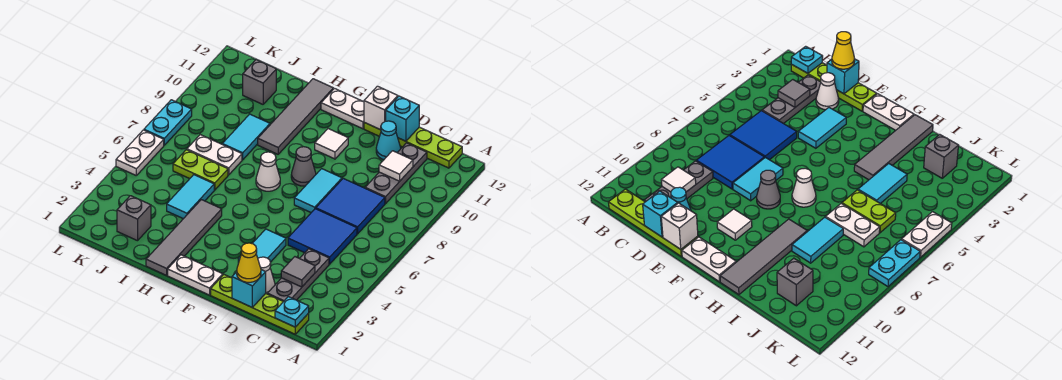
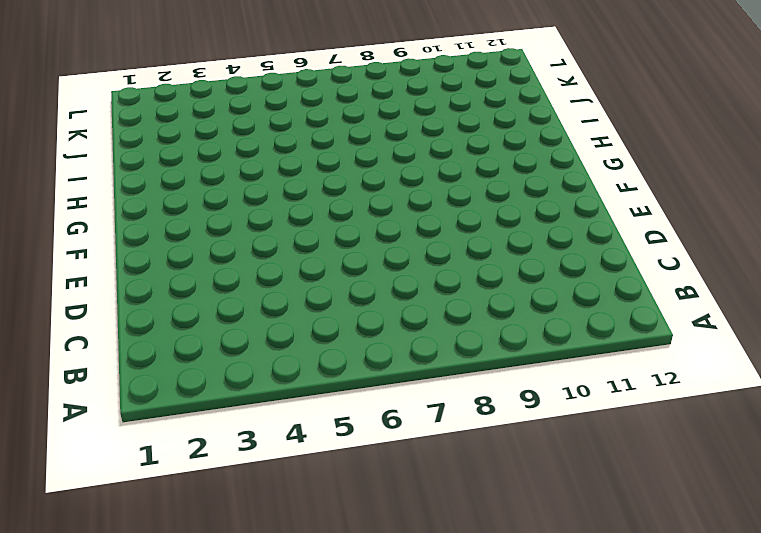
none -> lime plate B1:E1 level 1
none -> lime plate B12:E12 level 1
none -> grey plate C2:C4 level 1
none -> blue tile C5:D6 level 1

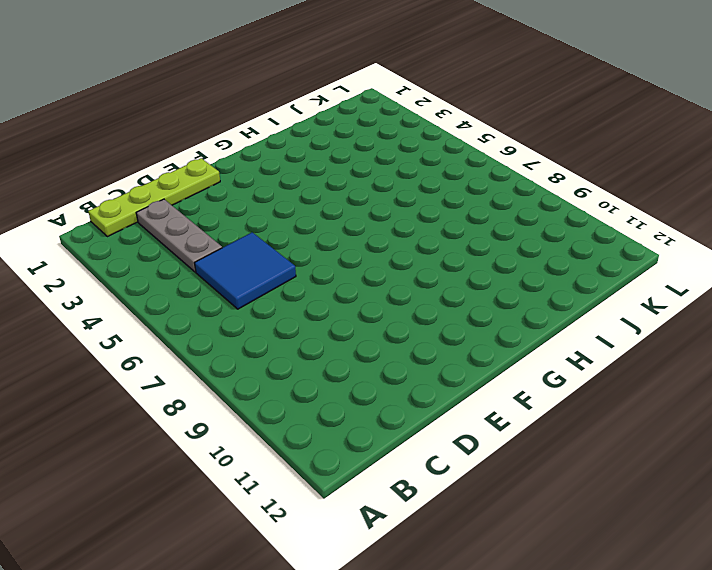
none -> lime plate B12:E12 level 1
none -> blue tile C7:D8 level 1
none -> grey plate C9:C11 level 1
none -> white cone D2 level 1

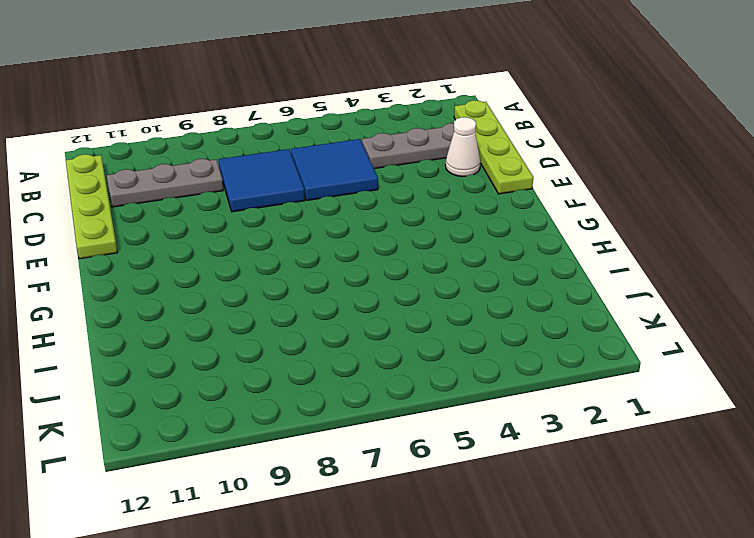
none -> cyan cone D11 level 1
none -> cyan tile E3:E4 level 1
none -> cyan tile E7:E8 level 1
none -> white plate F1:G1 level 1

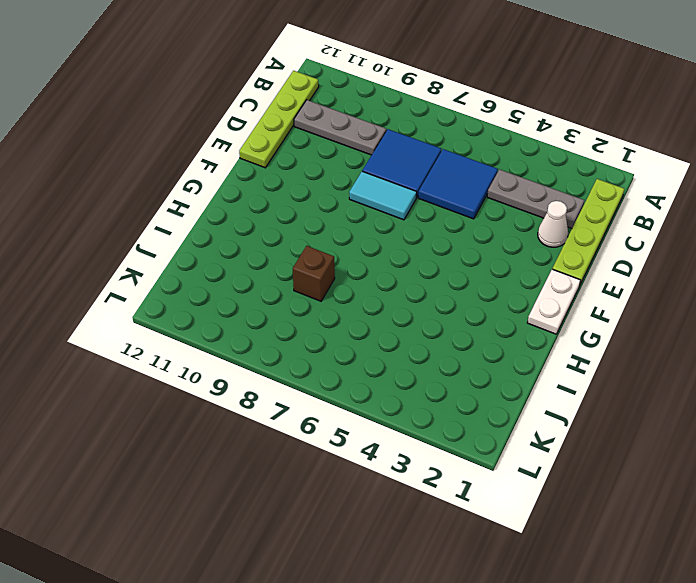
brown brick I8 level 1 -> cyan tile I8:I9 level 1
none -> cyan cone D11 level 1
none -> cyan tile E3:E4 level 1
none -> grey cone F8 level 1
none -> white tile F10 level 1

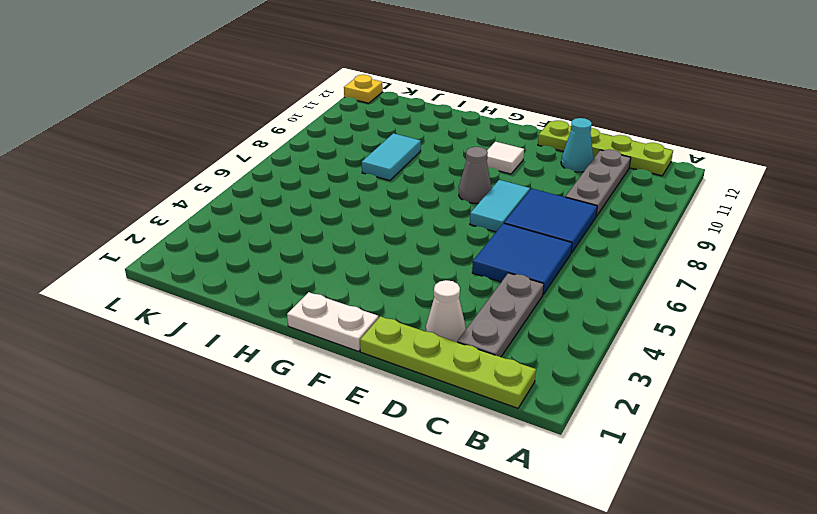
yellow plate L12 level 1 -> none
none -> cyan tile E3:E4 level 1
none -> white plate F12:G12 level 1
none -> white cone G7 level 1
none -> grey tile H1:H4 level 1

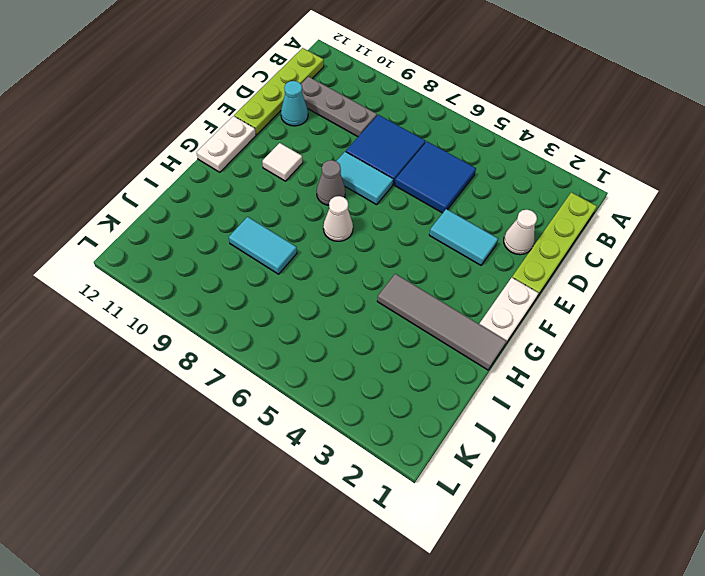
none -> grey plate C2:C4 level 1
none -> grey tile H9:H12 level 1
none -> cyan tile I4:I5 level 1
none -> lime plate I6:J6 level 1

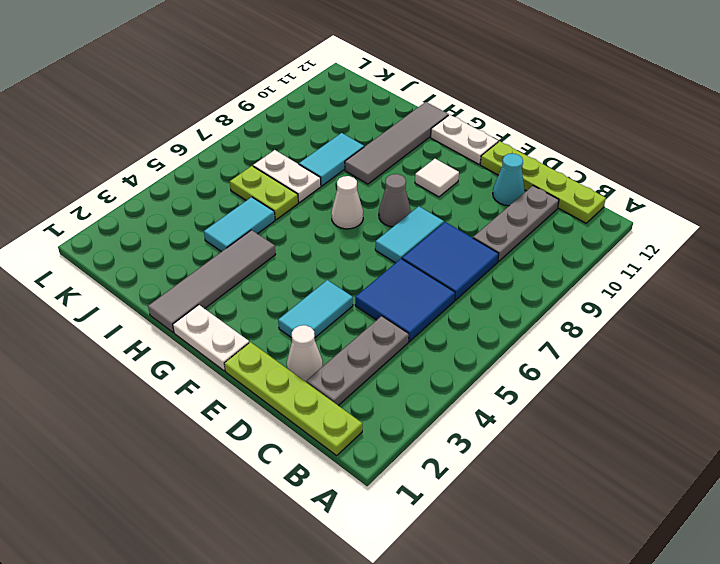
none -> grey brick J2 level 1
none -> grey brick J11 level 1
none -> white plate L5:L6 level 1
none -> cyan plate L7:L8 level 1

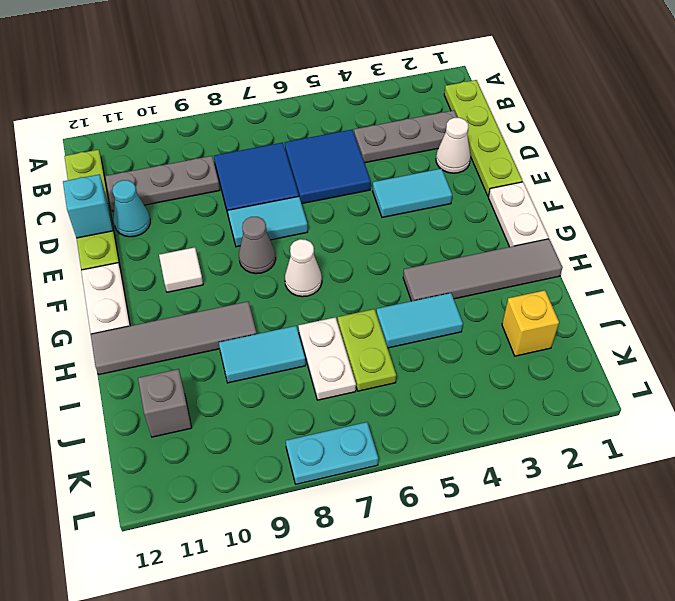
yellow brick J2 level 1 -> grey brick J2 level 1
none -> white plate L5:L6 level 1
none -> cyan plate B1 level 2
none -> grey tile C3 level 2
none -> white tile C10 level 2

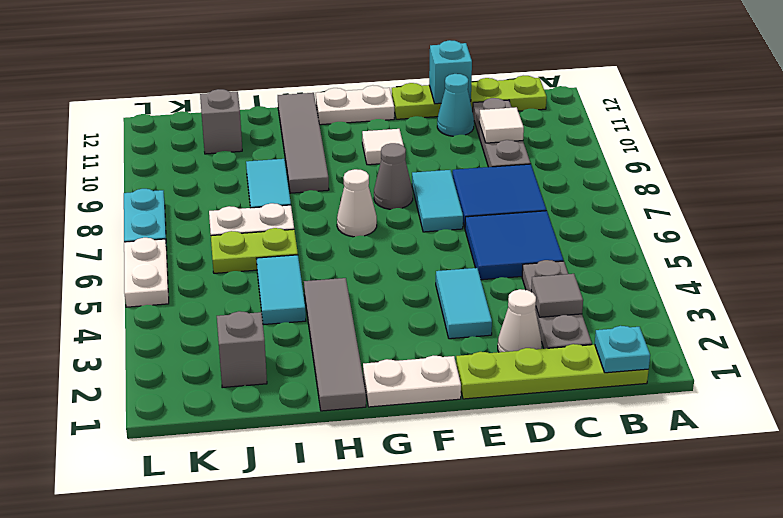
none -> cyan brick D1 level 2
none -> white brick E12 level 2
none -> yellow cone D1 level 3

